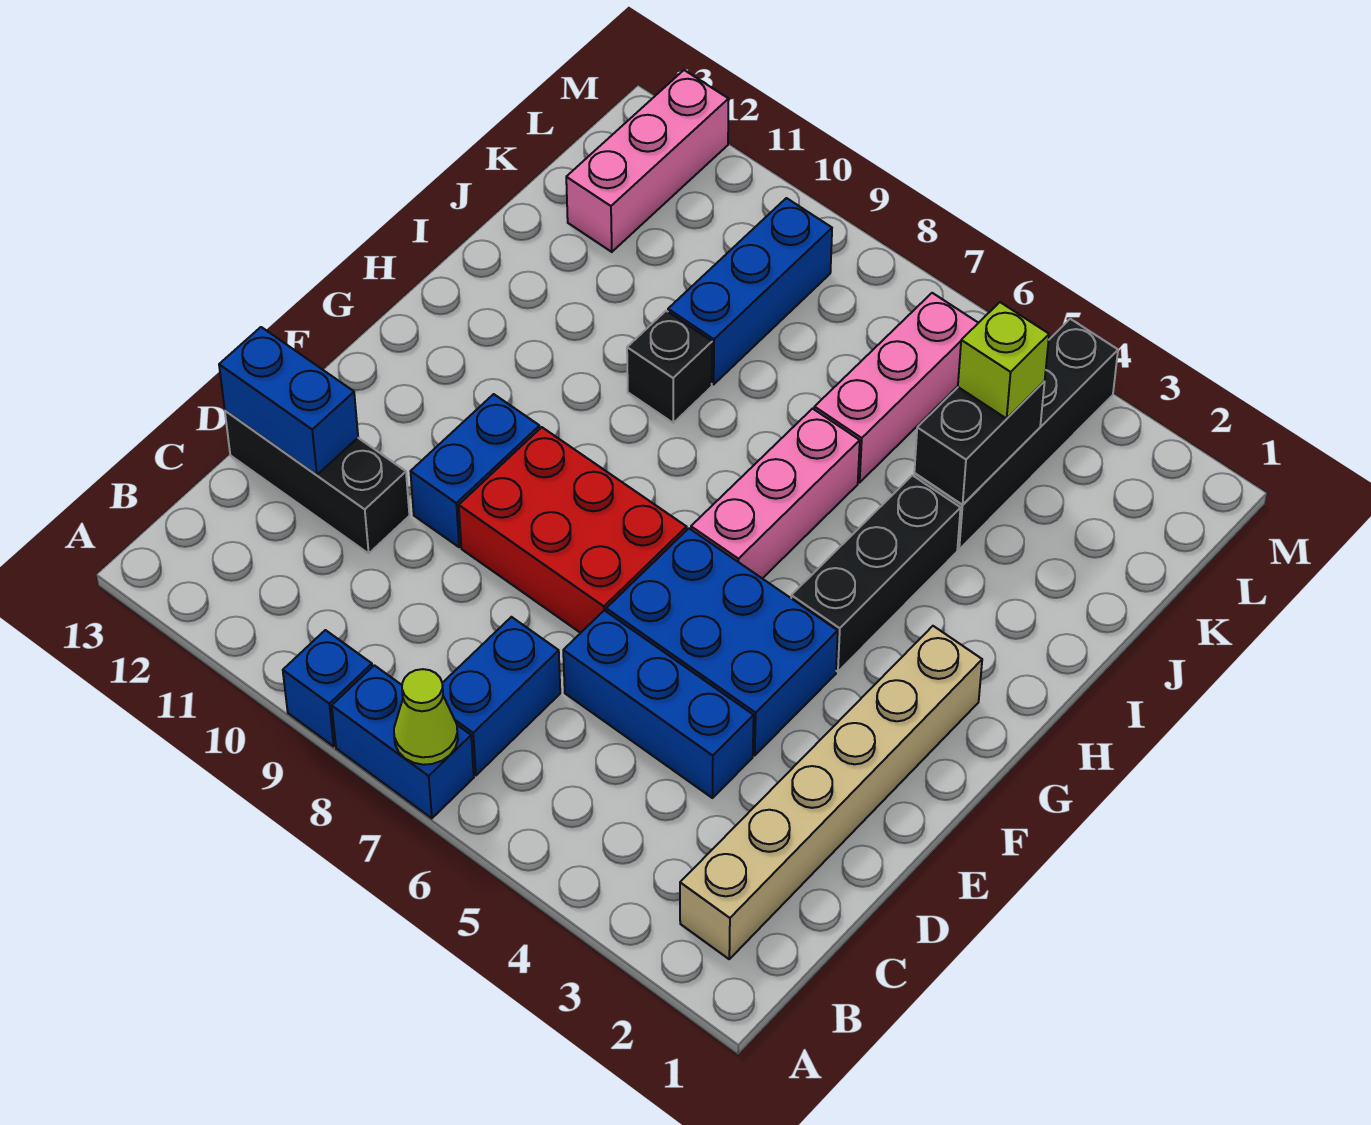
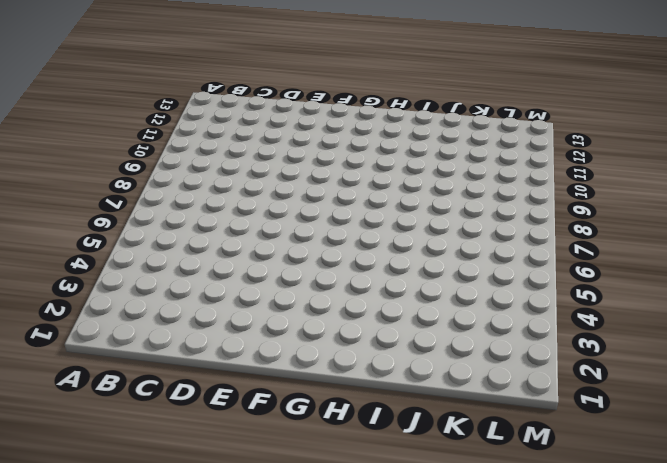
none -> blue brick A7:A8 level 1
none -> blue brick A9 level 1
none -> tan brick B2:G2 level 1

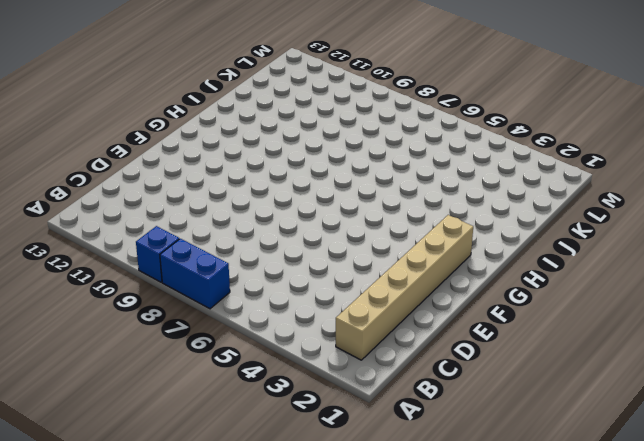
none -> blue brick B7:C7 level 1
none -> blue brick D4:D6 level 1
none -> black brick D11:D13 level 1

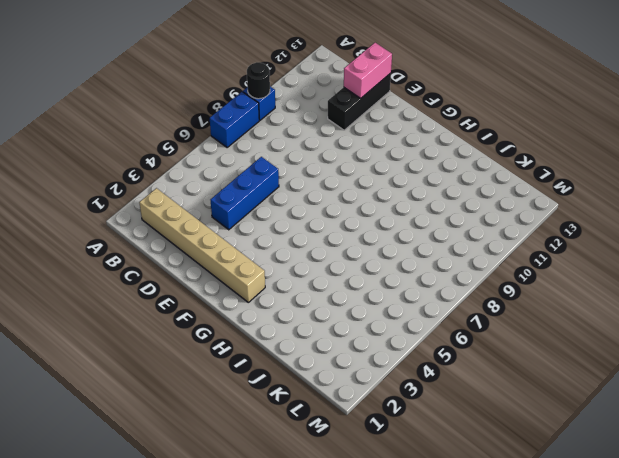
black round brick A9 level 2 -> none
pink brick D12:D13 level 2 -> blue brick D12:D13 level 2
none -> blue brick B7:C7 level 1
none -> blue brick E4:F6 level 1
none -> red brick E7:F9 level 1

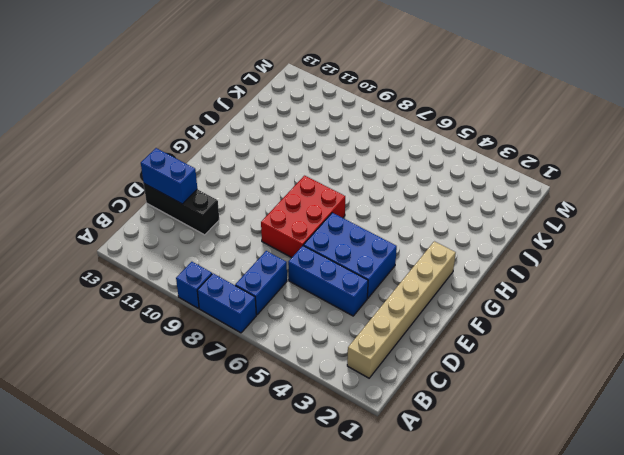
red brick E7:G8 level 1 -> red brick E7:F9 level 1
none -> blue brick E10:F10 level 1
none -> black brick G4:I4 level 1
none -> pink brick G6:I6 level 1

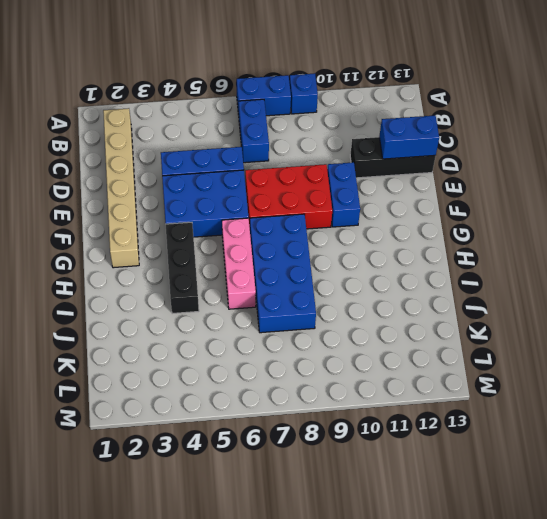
blue brick G7:J8 level 1 -> none
none -> black brick I9 level 1
none -> black brick J4:M4 level 1
none -> pink brick J6:L6 level 1

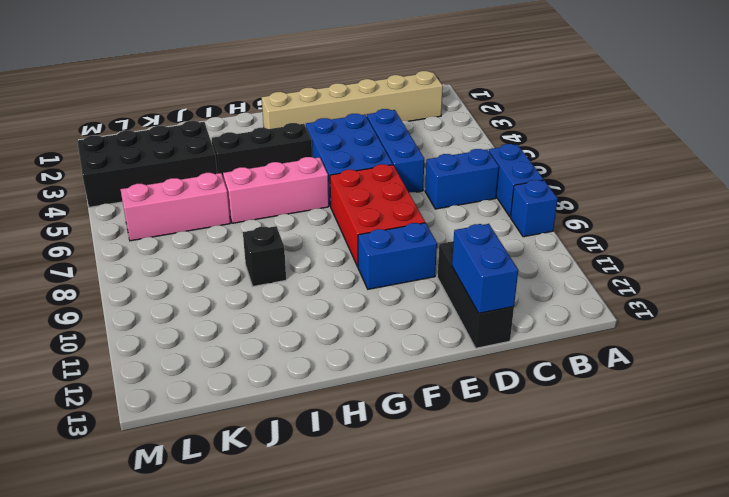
black brick J3:M4 level 1 -> black brick J4:M4 level 1
none -> blue brick J9:L9 level 1
none -> pink brick K12:M12 level 1
none -> lime cone A7 level 2

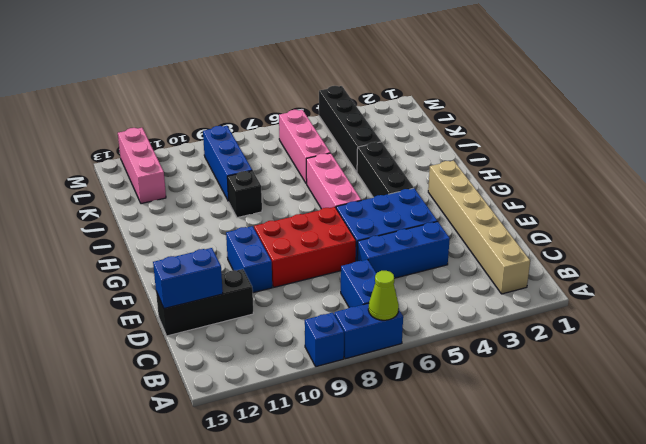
none -> black brick J4:K4 level 2
none -> lime brick K4 level 3

